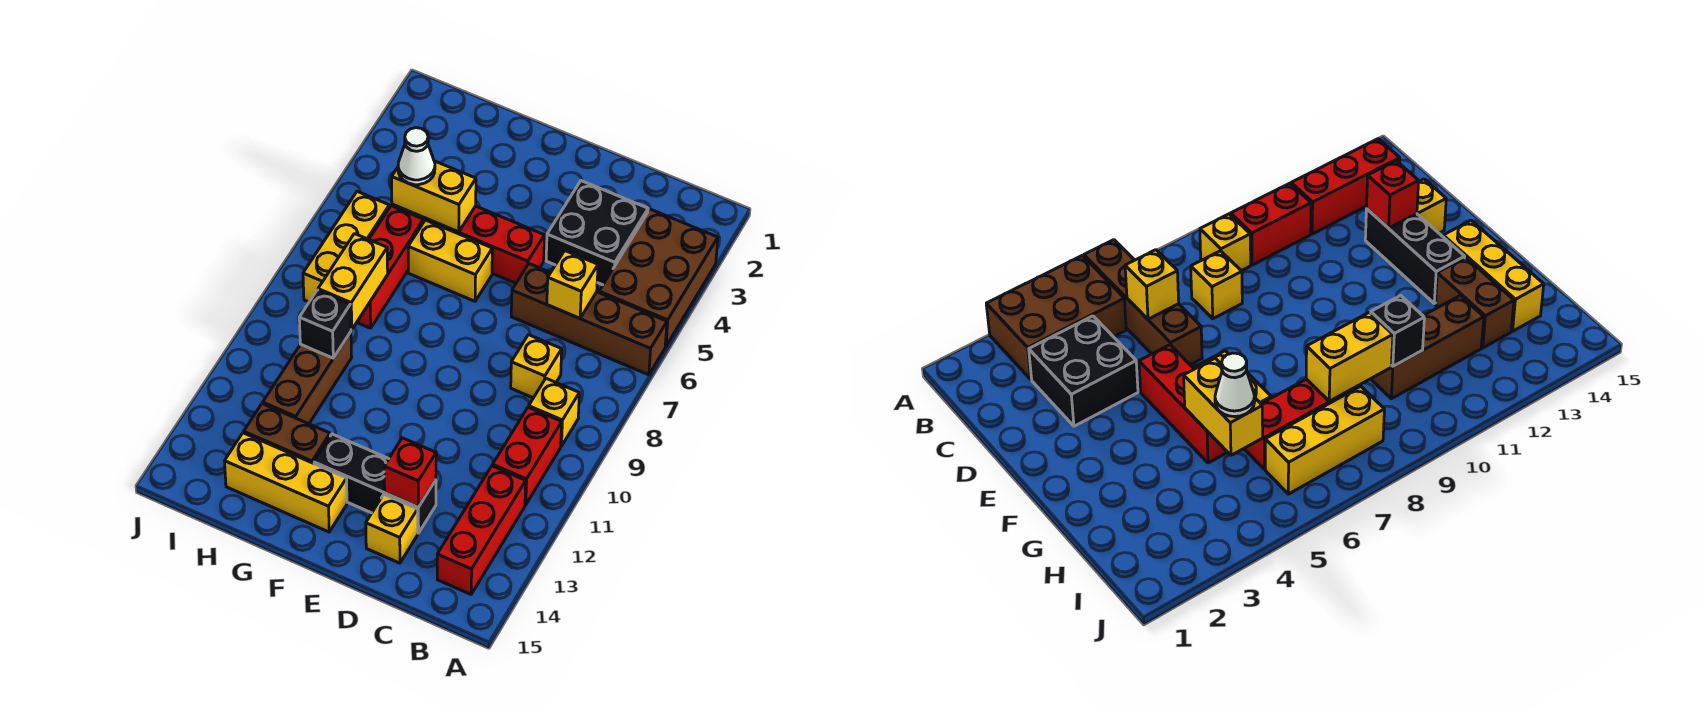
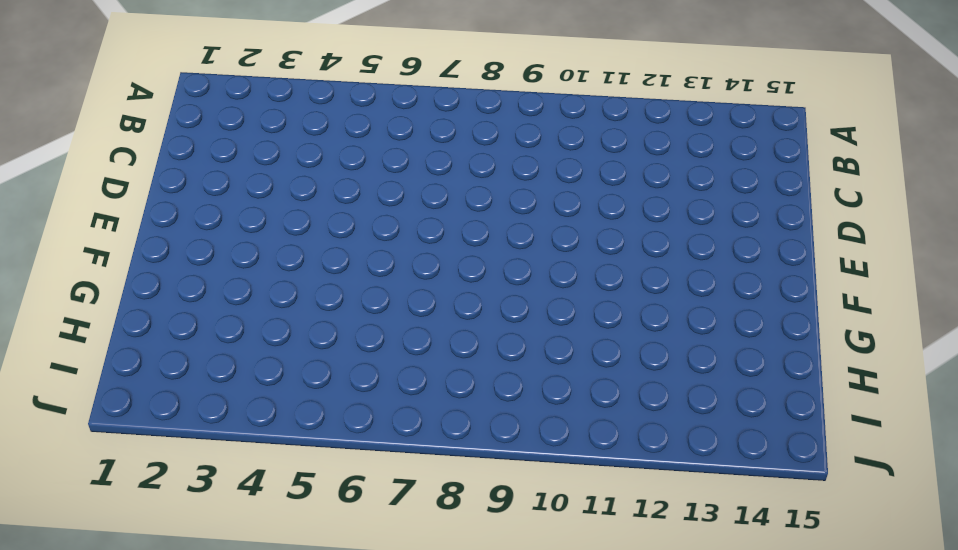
none -> brown brick A3:B5 level 1
none -> brown brick A6:D6 level 1
none -> yellow brick B9 level 1

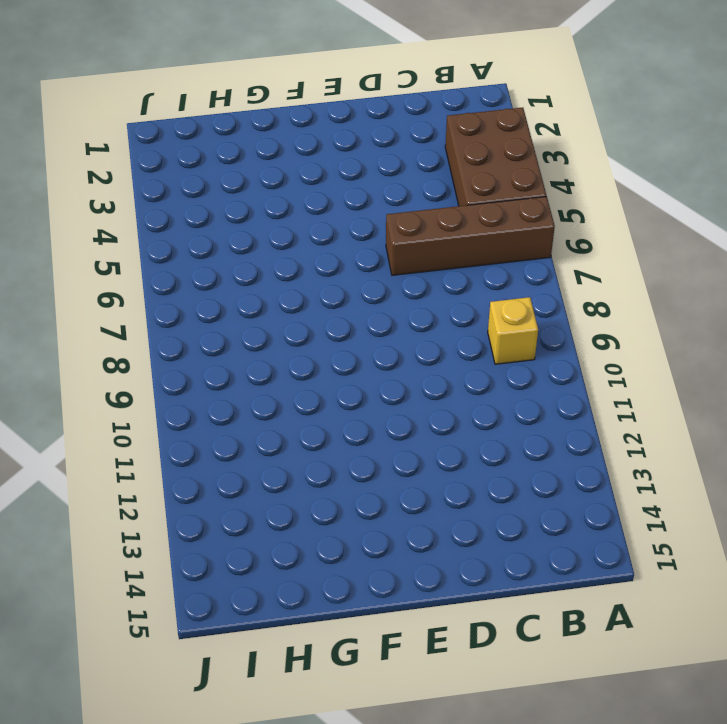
none -> red brick B10:B11 level 1
none -> red brick B12:B14 level 1
none -> black brick C3:D4 level 1

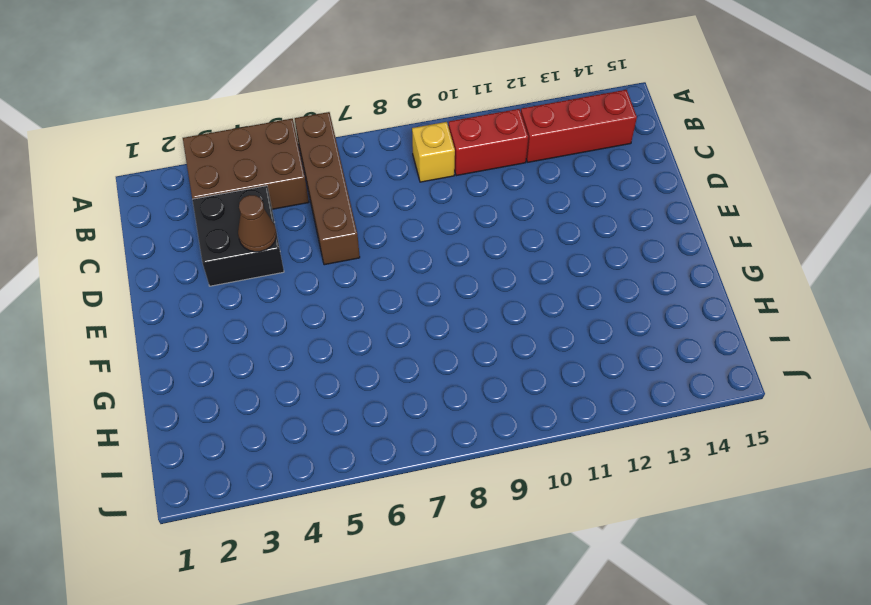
brown cone D4 level 2 -> none
none -> yellow brick C8 level 1
none -> black brick D13:F13 level 1
none -> yellow brick D14 level 1

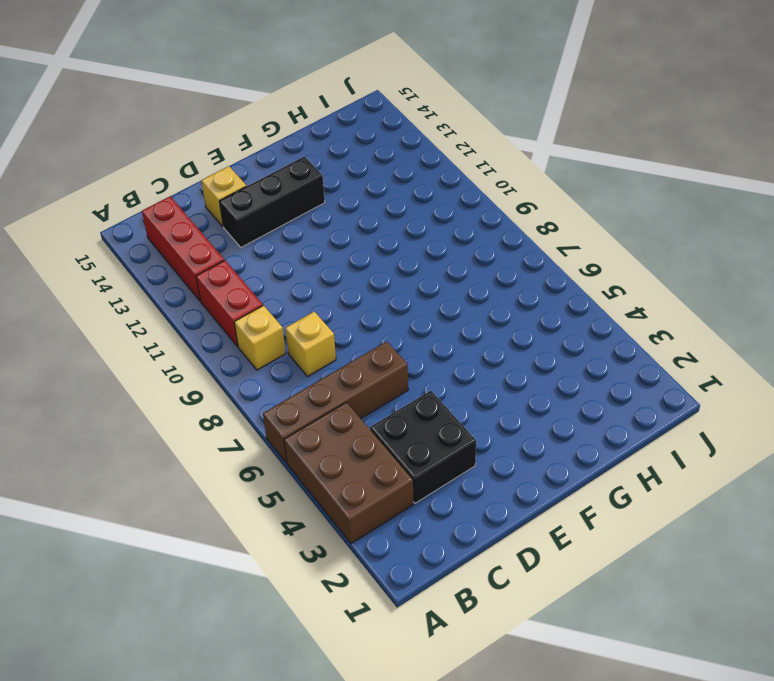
none -> red brick E5:G5 level 1
none -> yellow brick F6:G6 level 1
none -> yellow brick F14:H14 level 1

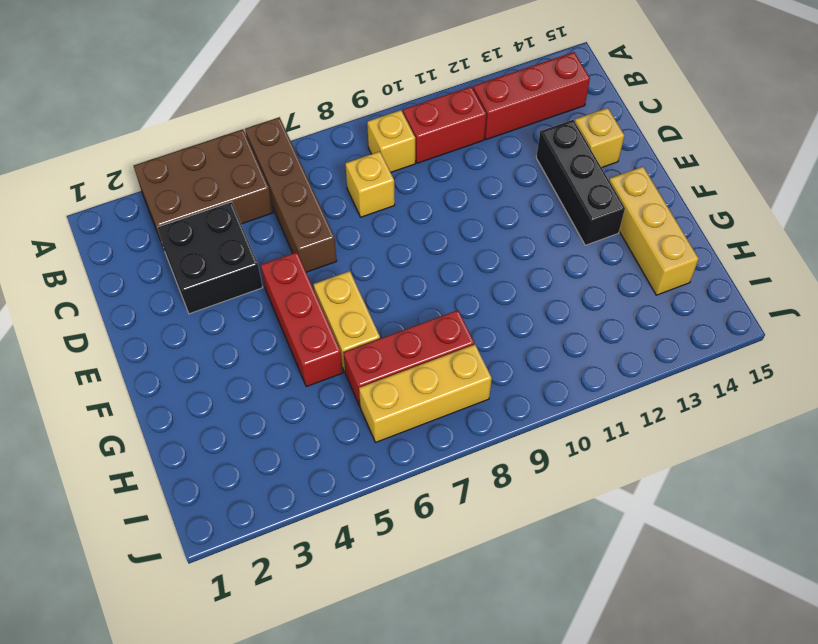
none -> brown brick G13:H13 level 1
none -> brown brick H10:H12 level 1
none -> yellow brick C6 level 2

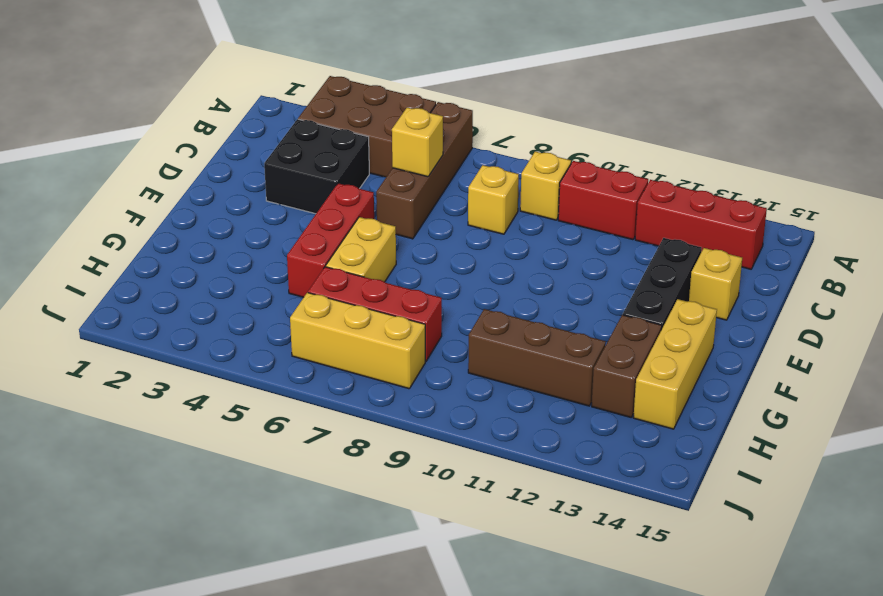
none -> red brick D13 level 2
none -> yellow brick G5:H5 level 2
none -> yellow brick H8:H9 level 2

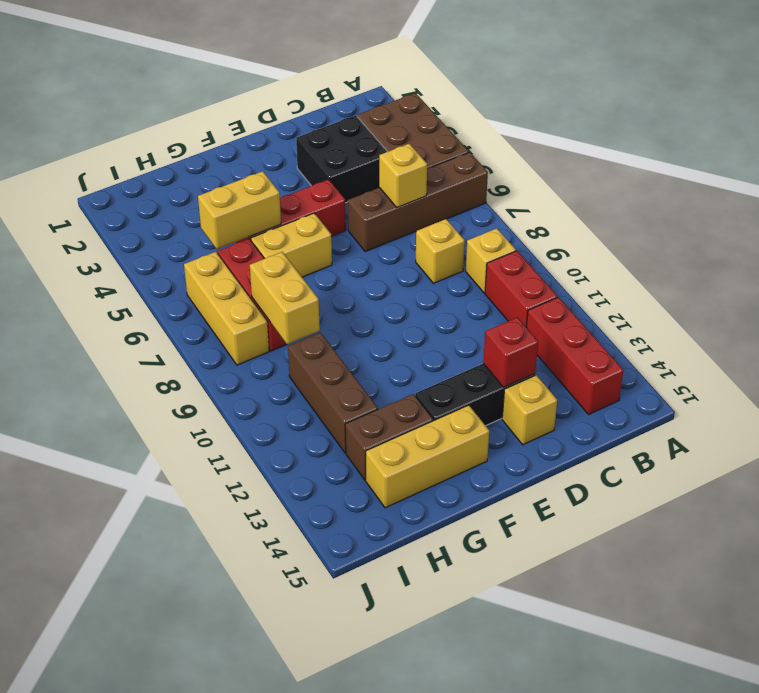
none -> black brick H10 level 2
none -> white cone H5 level 3

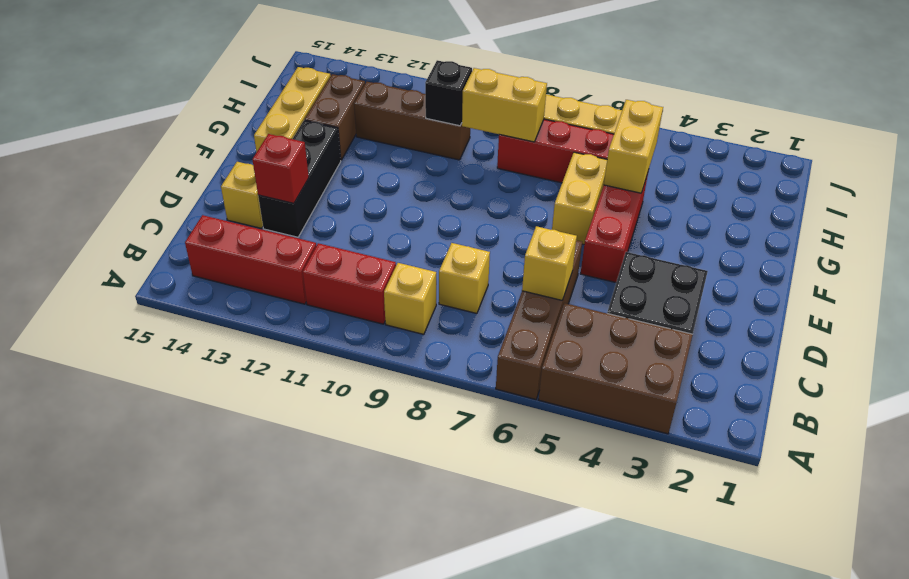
none -> white cone H5 level 3

